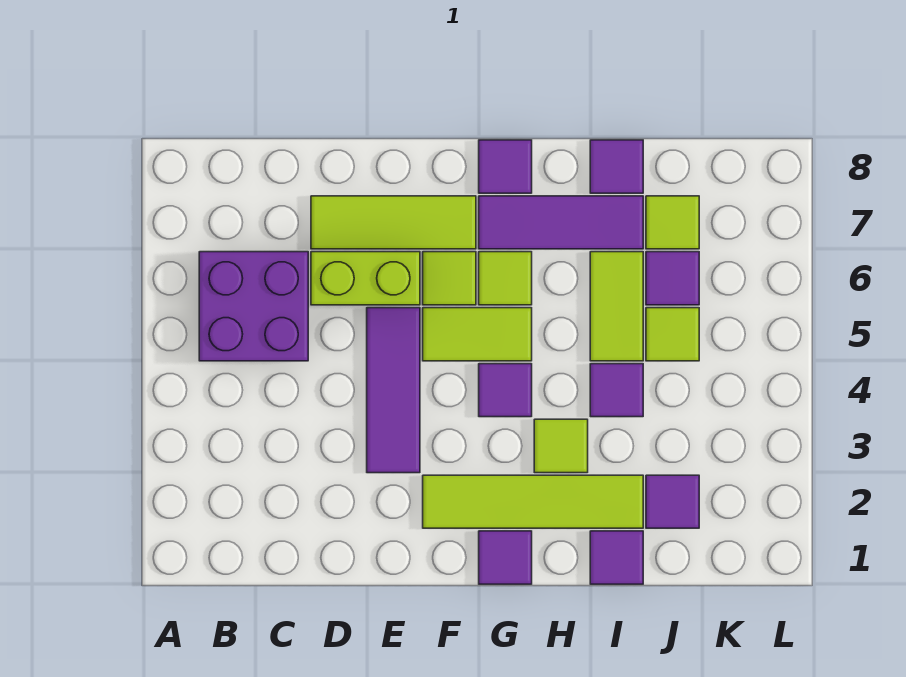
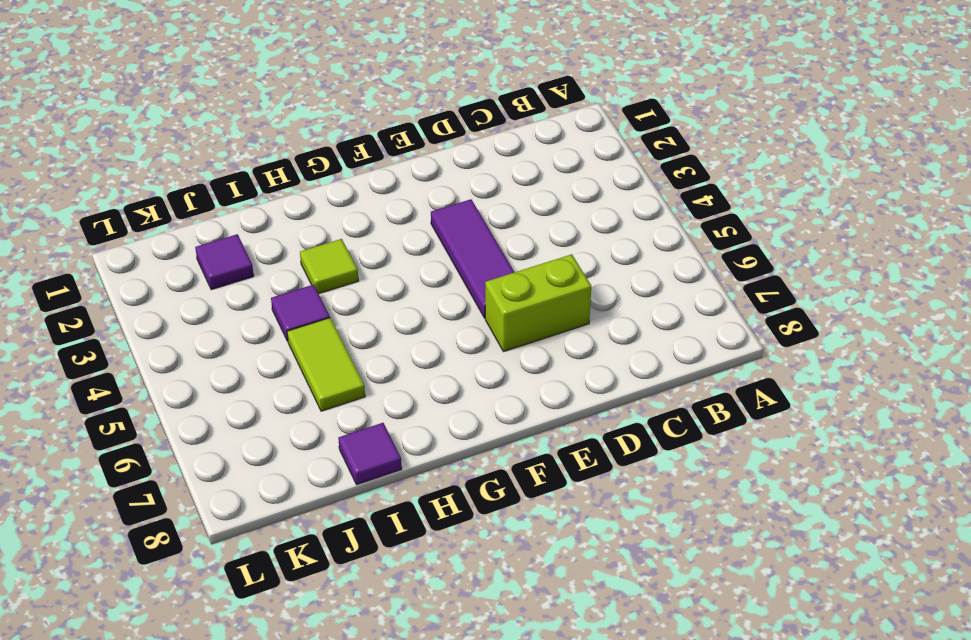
none -> purple brick B5:C6 level 1
none -> lime tile D7:F7 level 1
none -> lime tile F2:I2 level 1

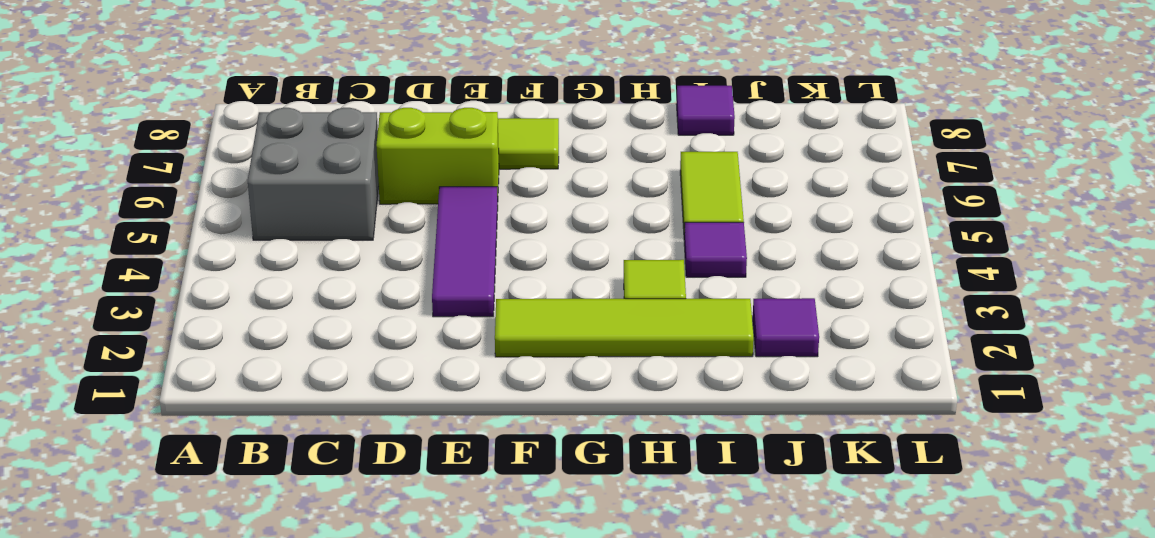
grey brick B5:C6 level 1 -> purple brick B5:C6 level 1
none -> lime tile F5:G5 level 1
none -> lime tile F6 level 1
none -> purple tile G1 level 1

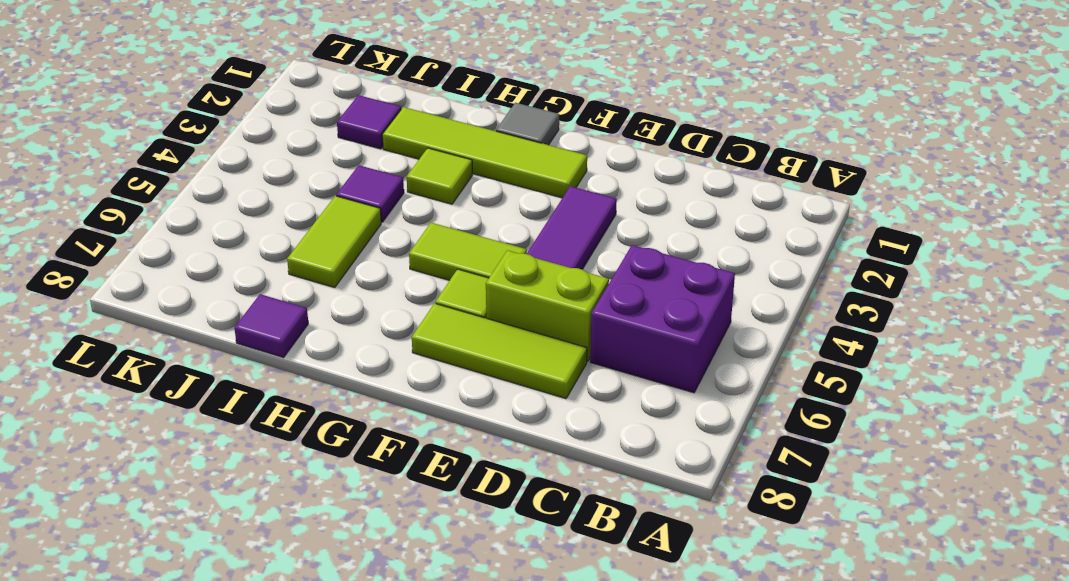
grey tile G1 level 1 -> purple tile G1 level 1
none -> purple tile G4 level 1
none -> lime tile G6 level 1
none -> purple tile G7:I7 level 1

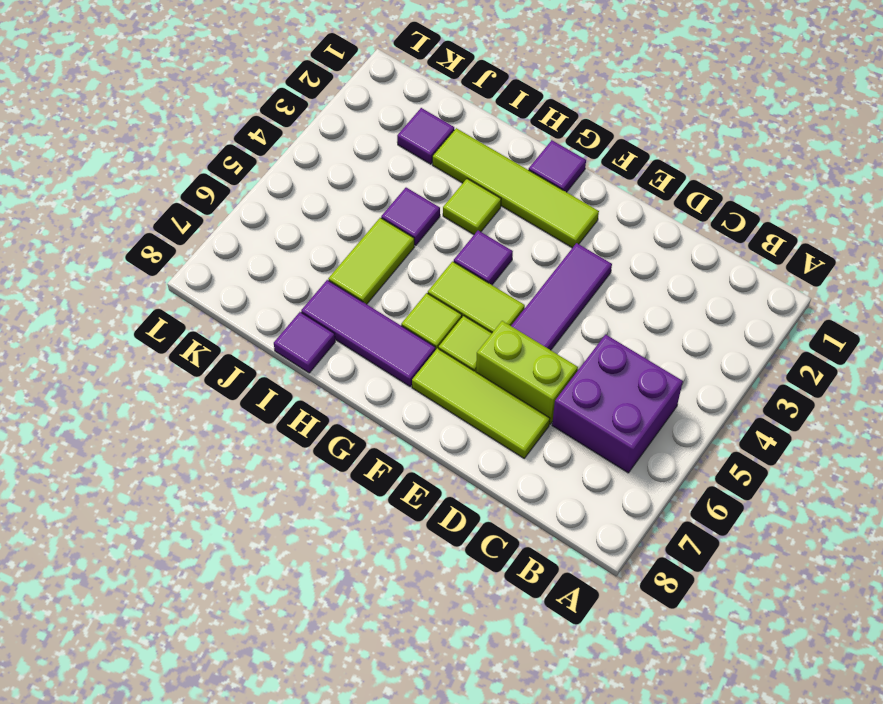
none -> purple tile G8 level 1
none -> purple tile I1 level 1
none -> lime tile J5 level 1

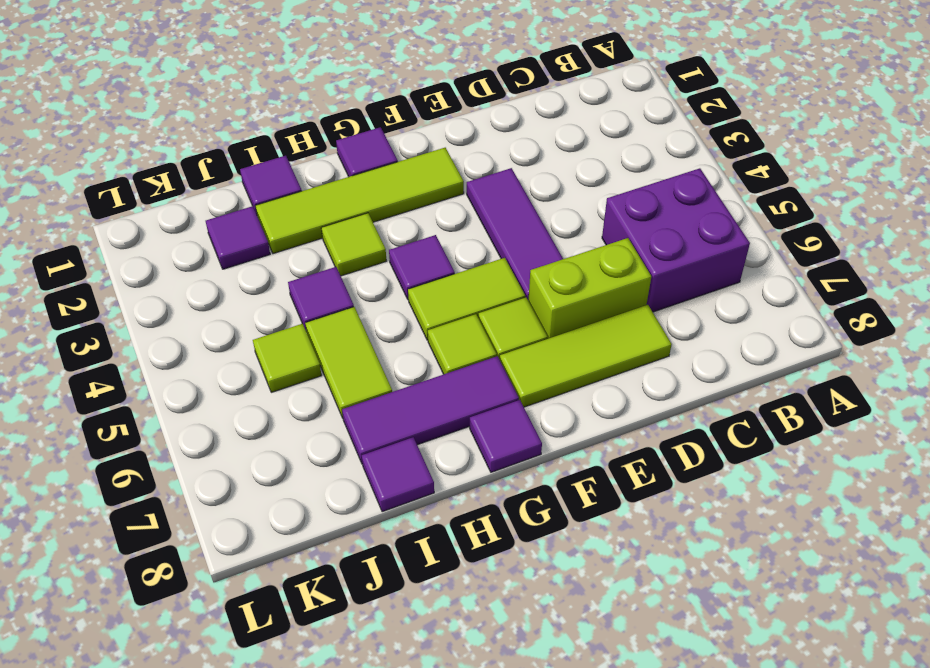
none -> purple tile J6 level 1
none -> lime tile J7 level 1

